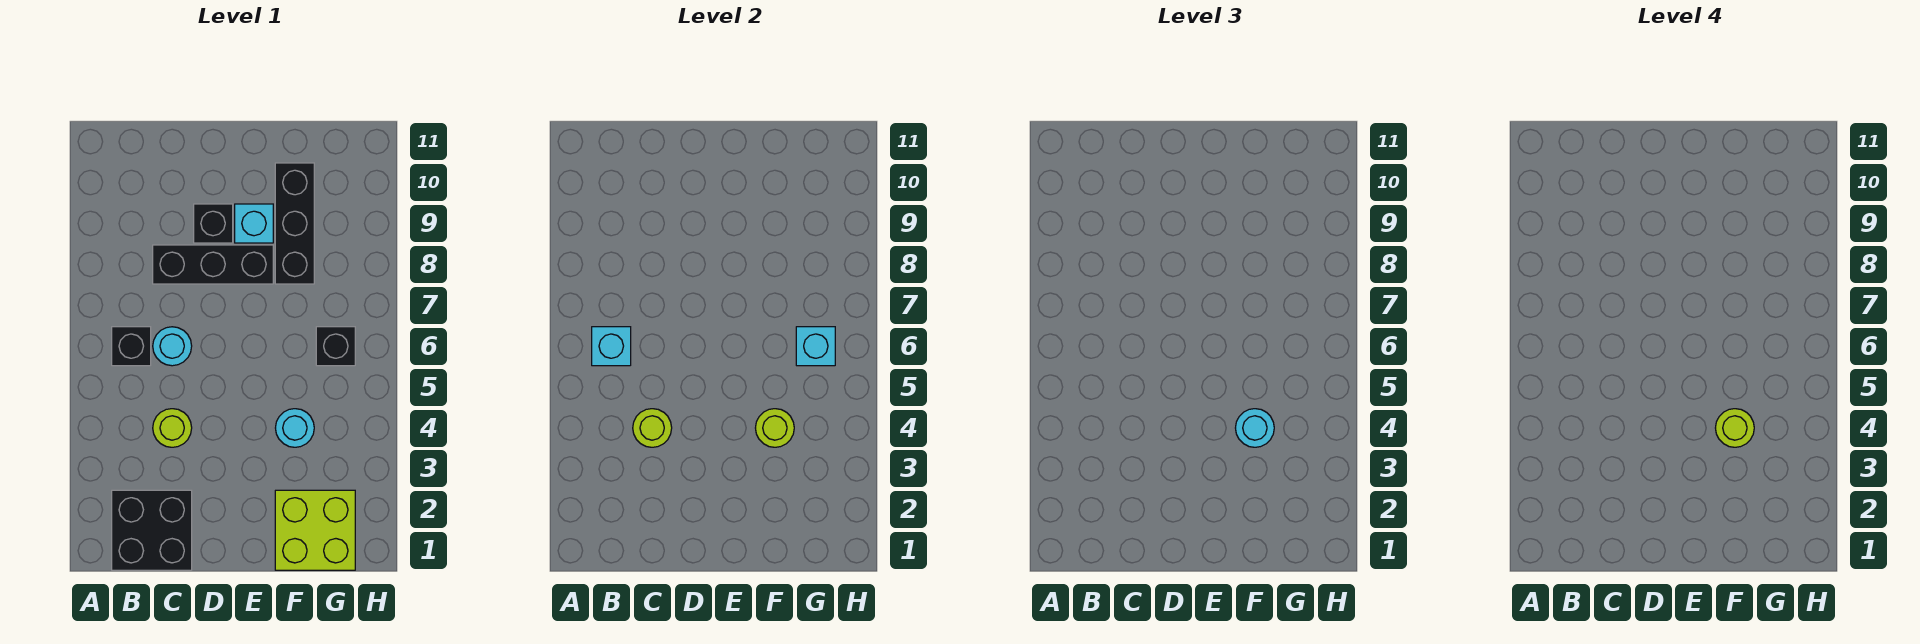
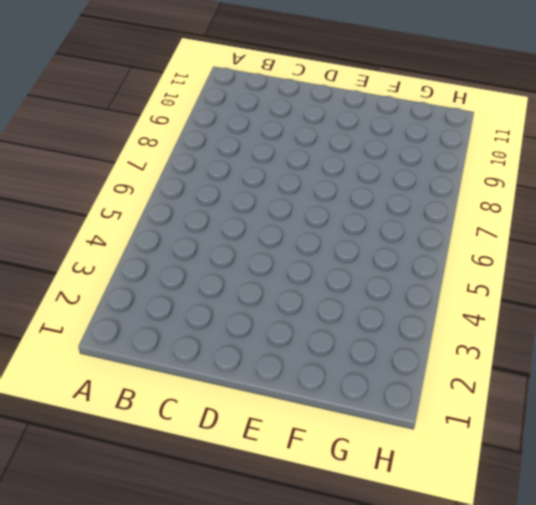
none -> black brick B1:C2 level 1
none -> black brick B6 level 1
none -> lime round brick C4 level 1

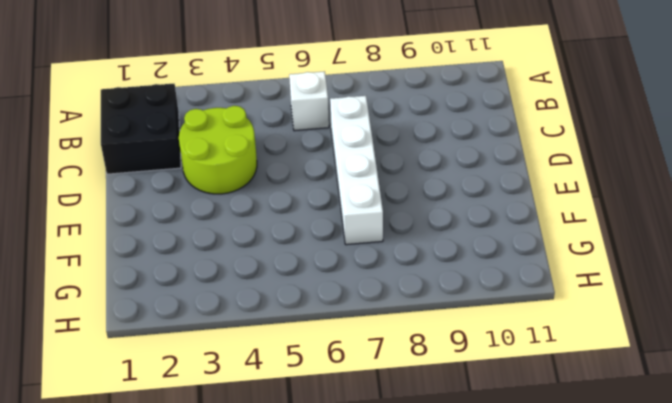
white brick B6 level 1 -> black brick B6 level 1
lime round brick C3:D4 level 1 -> lime round brick C4 level 1
white brick C7:F7 level 1 -> none
none -> cyan round brick C6 level 1
none -> black brick C8:E8 level 1
none -> black brick D9 level 1

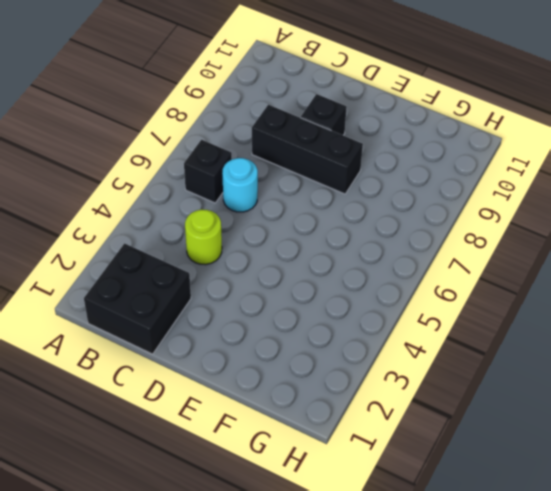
none -> cyan brick E9 level 1
none -> lime brick F1:G2 level 1
none -> cyan round brick F4 level 1

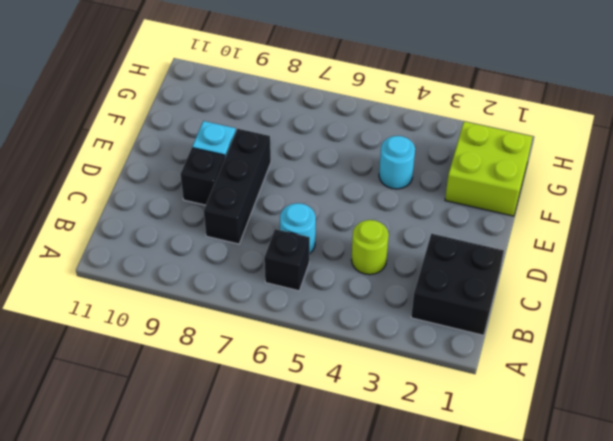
none -> black brick F8:F10 level 1
none -> black brick G6 level 1
none -> cyan brick B6 level 2

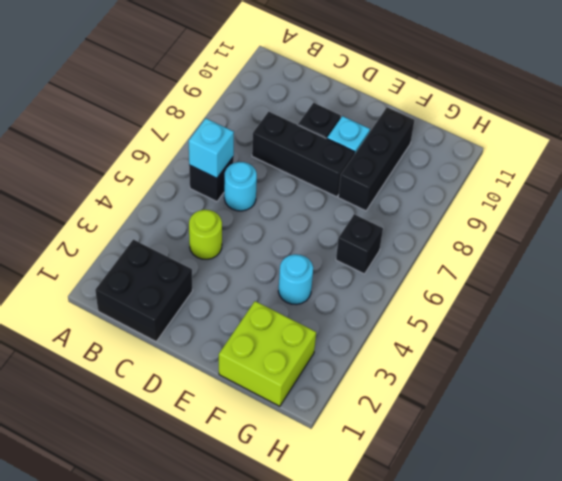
none -> lime round brick C4 level 2
none -> lime round brick F4 level 2
none -> cyan brick G6 level 2

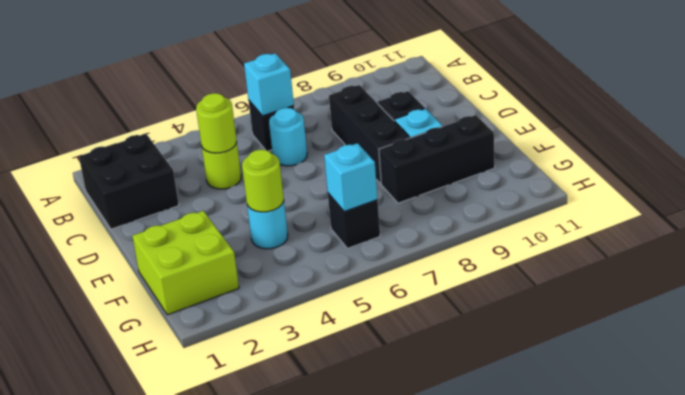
none -> cyan round brick F4 level 3
none -> lime round brick F4 level 4

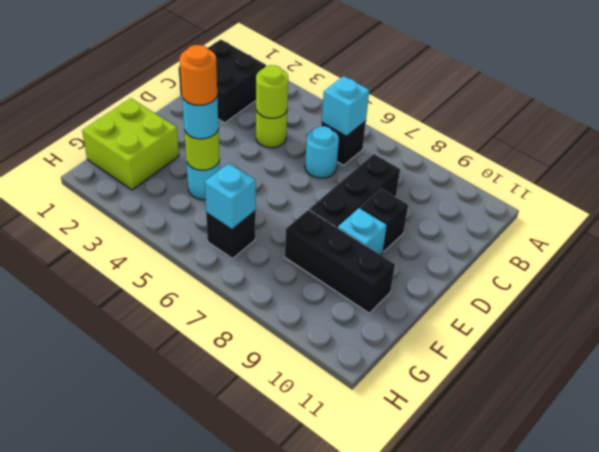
orange round brick F4 level 4 -> lime round brick F4 level 4

